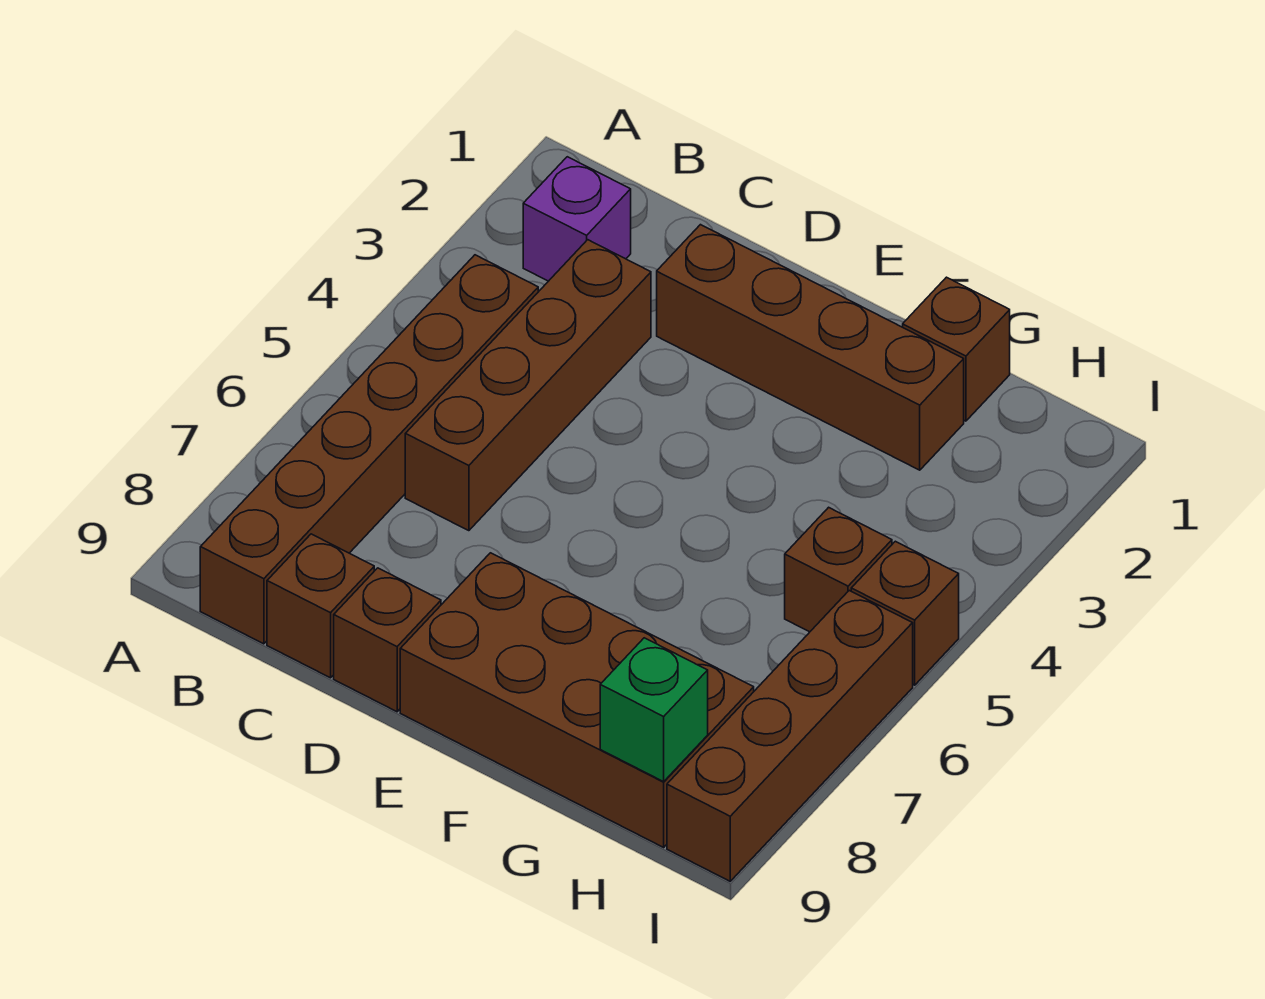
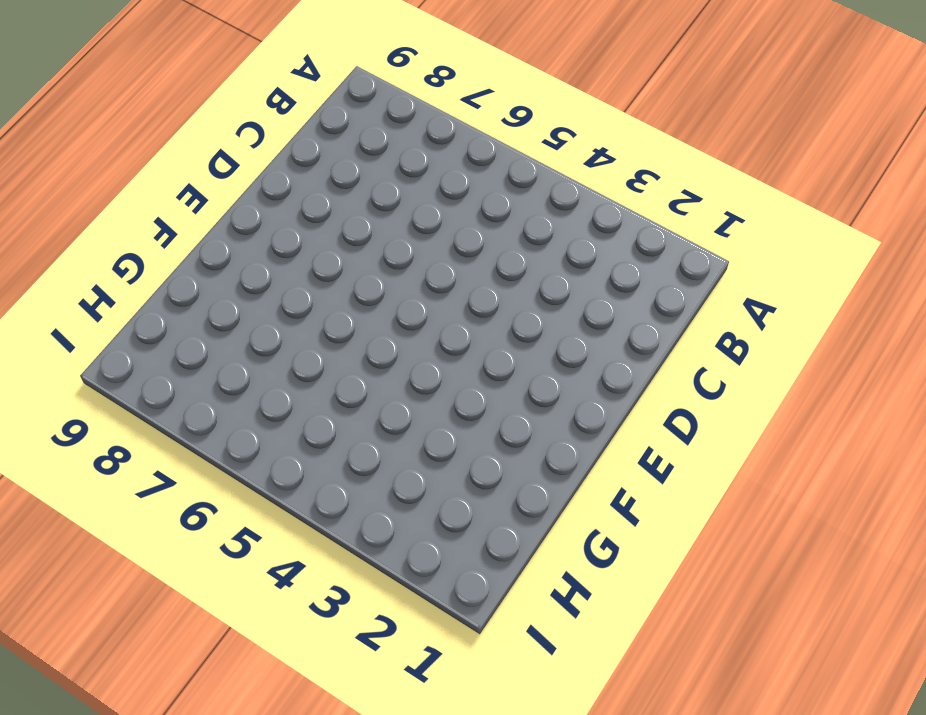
none -> purple brick B2 level 1
none -> brown brick B4:B9 level 1
none -> brown brick C3:C6 level 1

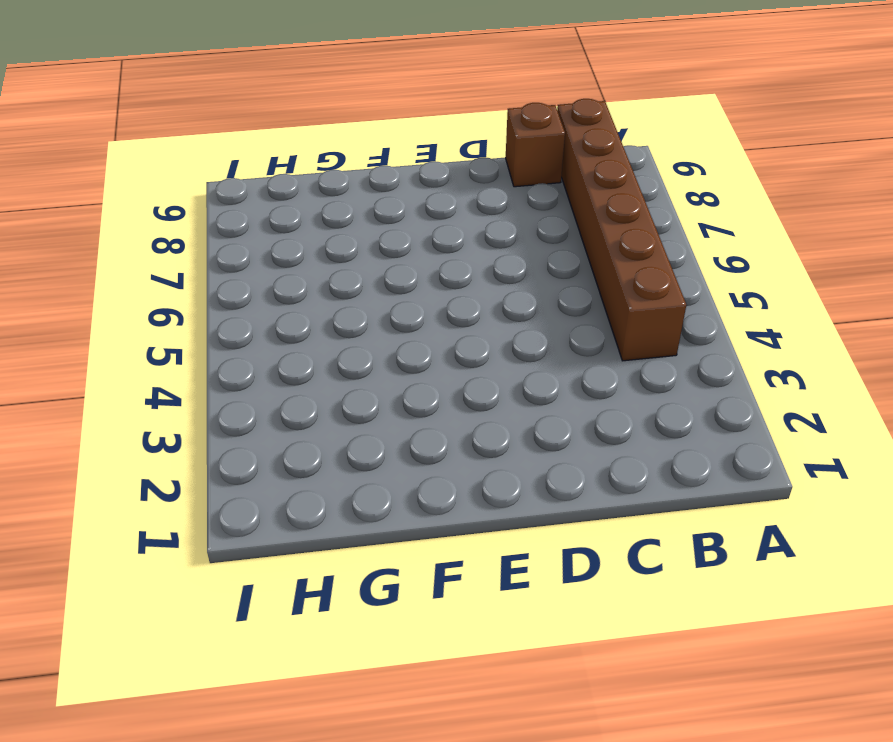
none -> purple brick B2 level 1
none -> brown brick C3:C6 level 1
none -> brown brick D2:G2 level 1

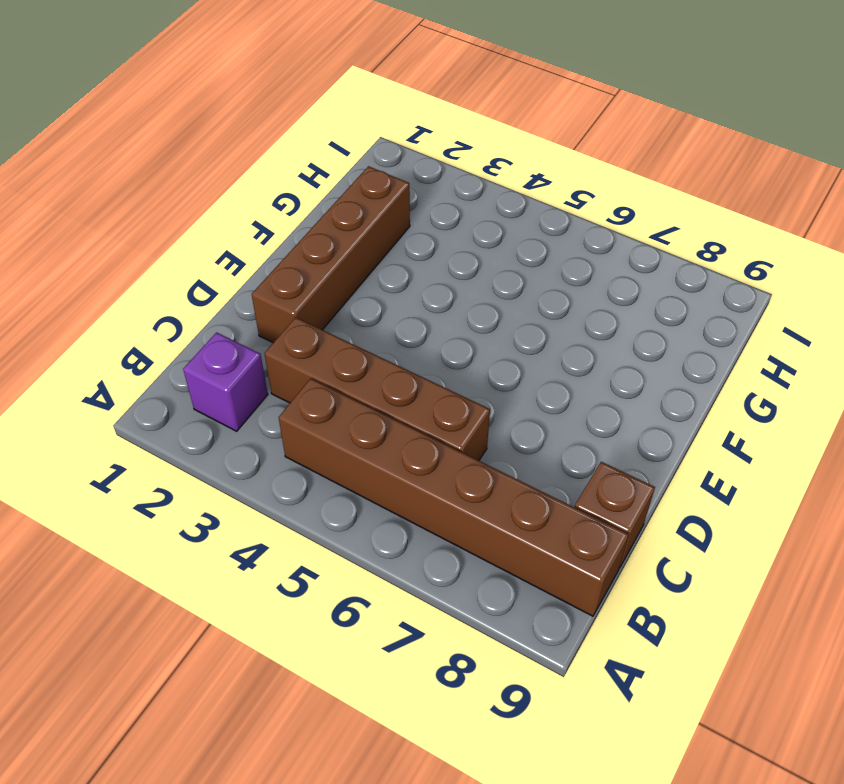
none -> brown brick D9 level 1
none -> brown brick E8:H9 level 1
none -> brown brick G1 level 1

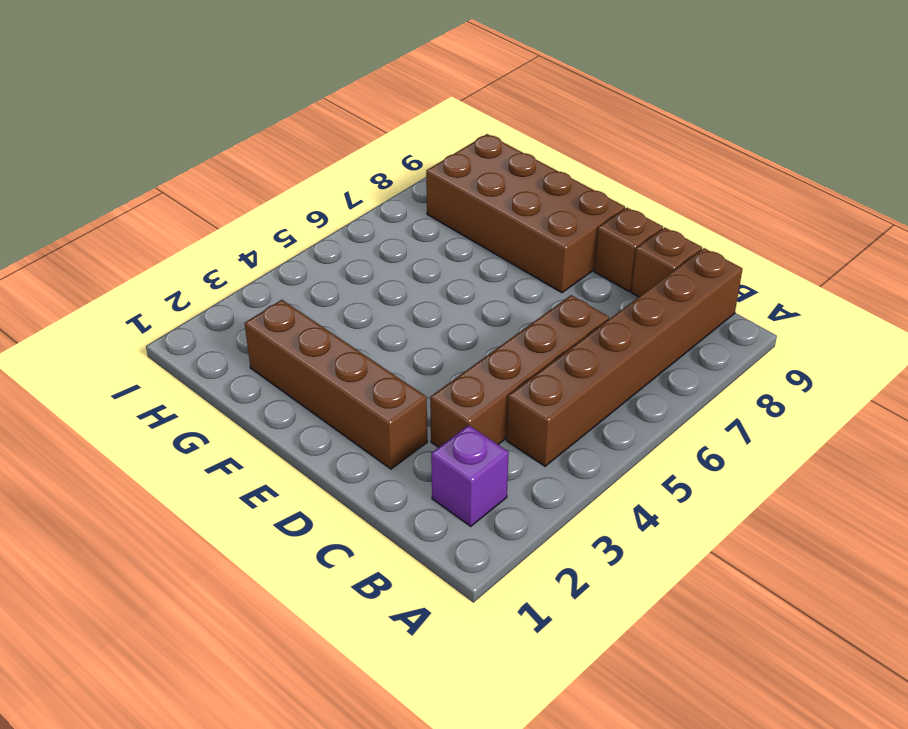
none -> brown brick G1 level 1
none -> brown brick H5 level 1
none -> brown brick I5 level 1

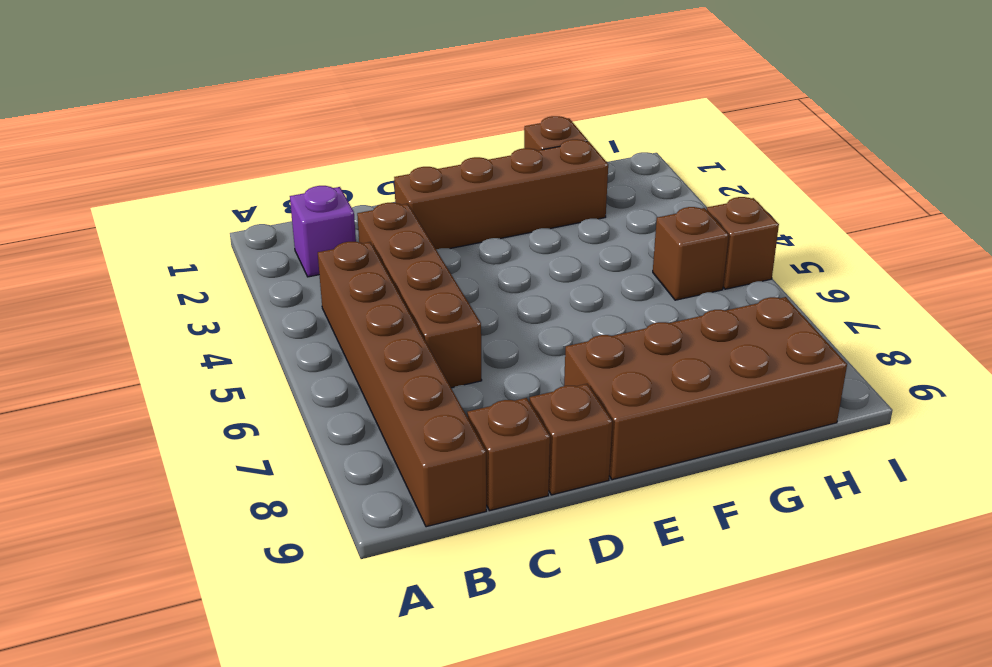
none -> brown brick I6:I9 level 1
none -> green brick H9 level 2

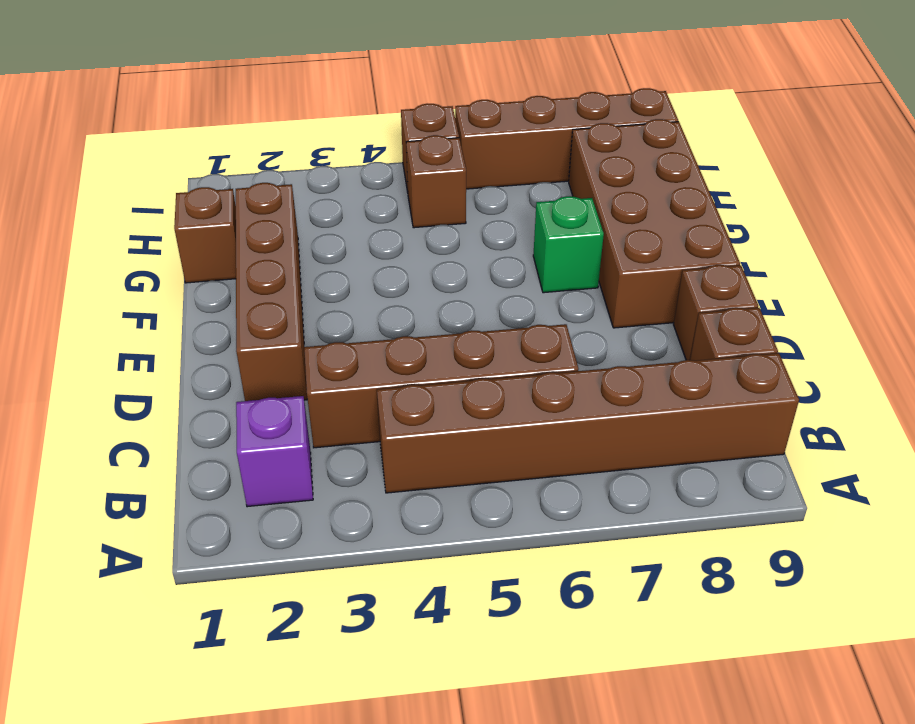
green brick F7 level 1 -> green brick H9 level 2

